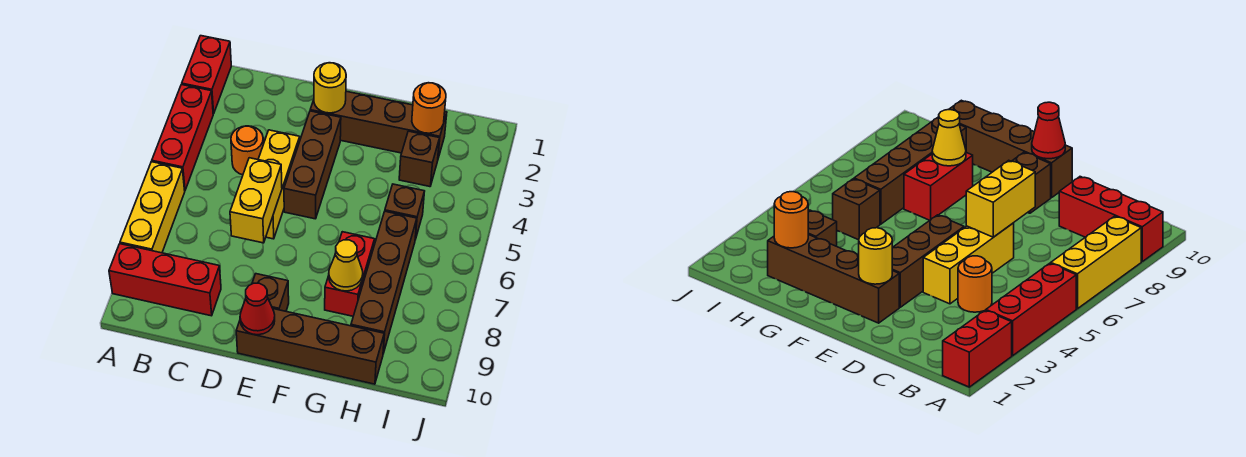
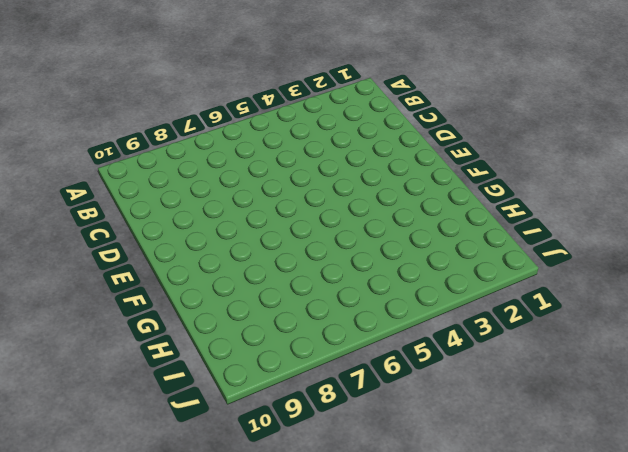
none -> red brick A1:A2 level 1
none -> red brick A3:A5 level 1
none -> yellow brick A6:A8 level 1

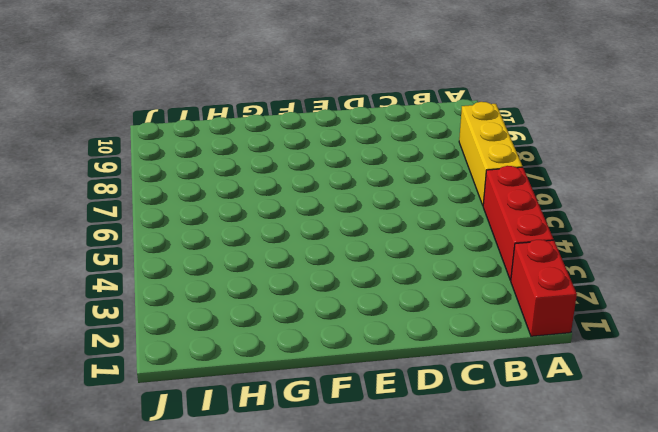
none -> red brick A9:C9 level 1
none -> orange round brick C4 level 1
none -> yellow brick D4:D6 level 1

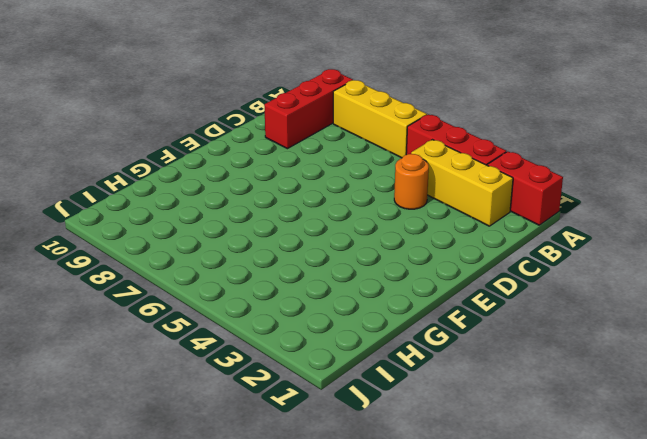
yellow brick B2:B4 level 1 -> yellow brick D4:D6 level 1
none -> brown brick E2:H2 level 1
none -> brown brick E3:E5 level 1
none -> brown brick E9 level 1

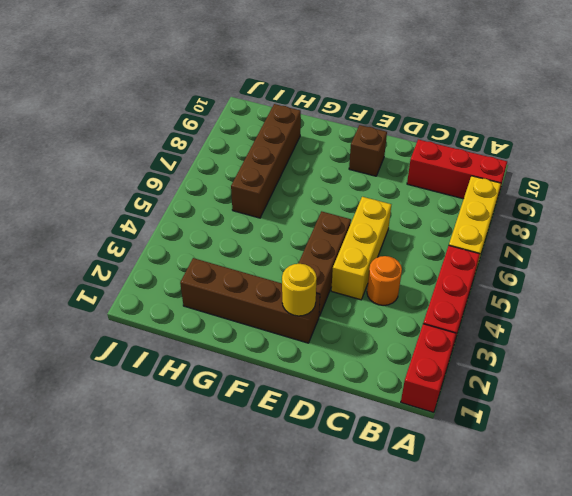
none -> brown brick E10:H10 level 1
none -> red brick G7:G8 level 1
none -> brown brick H3 level 1

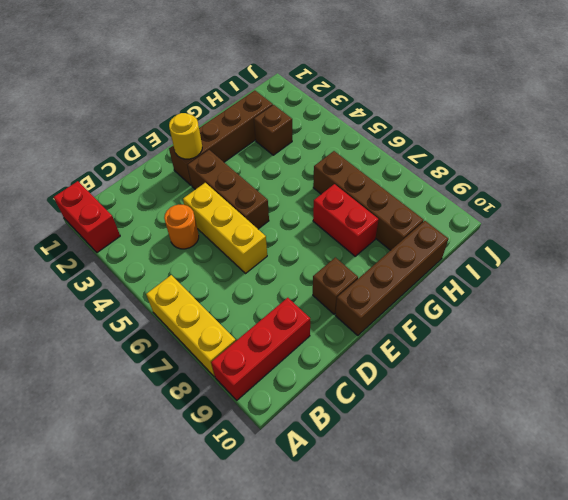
none -> red brick A3:A5 level 1
none -> brown brick H5 level 1
none -> yellow brick D6:D7 level 2

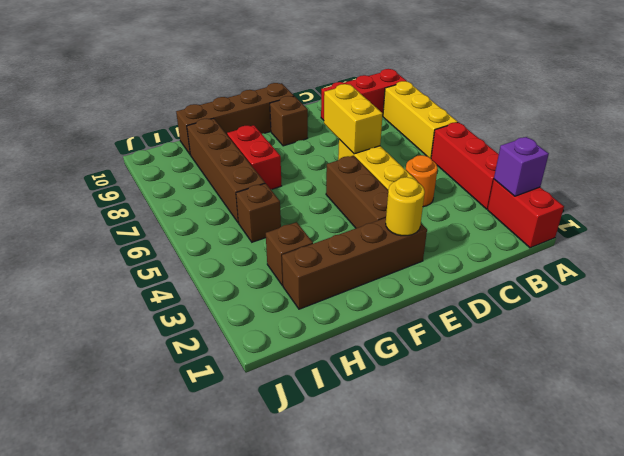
purple brick A2 level 2 -> none
none -> red cone E10 level 2
none -> yellow cone G8 level 2
none -> orange round brick H2 level 2

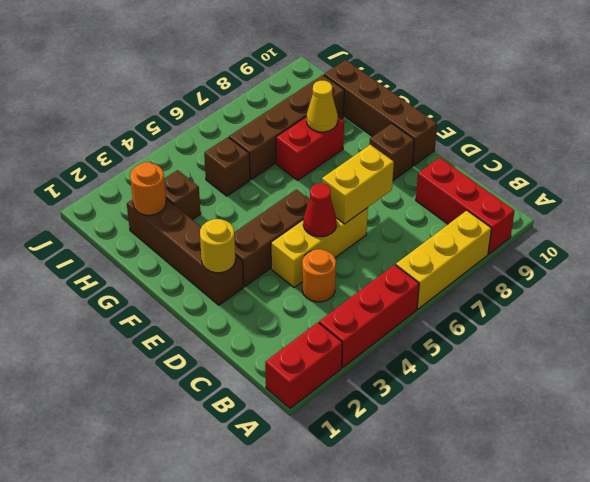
red cone D5 level 2 -> red cone E10 level 2

